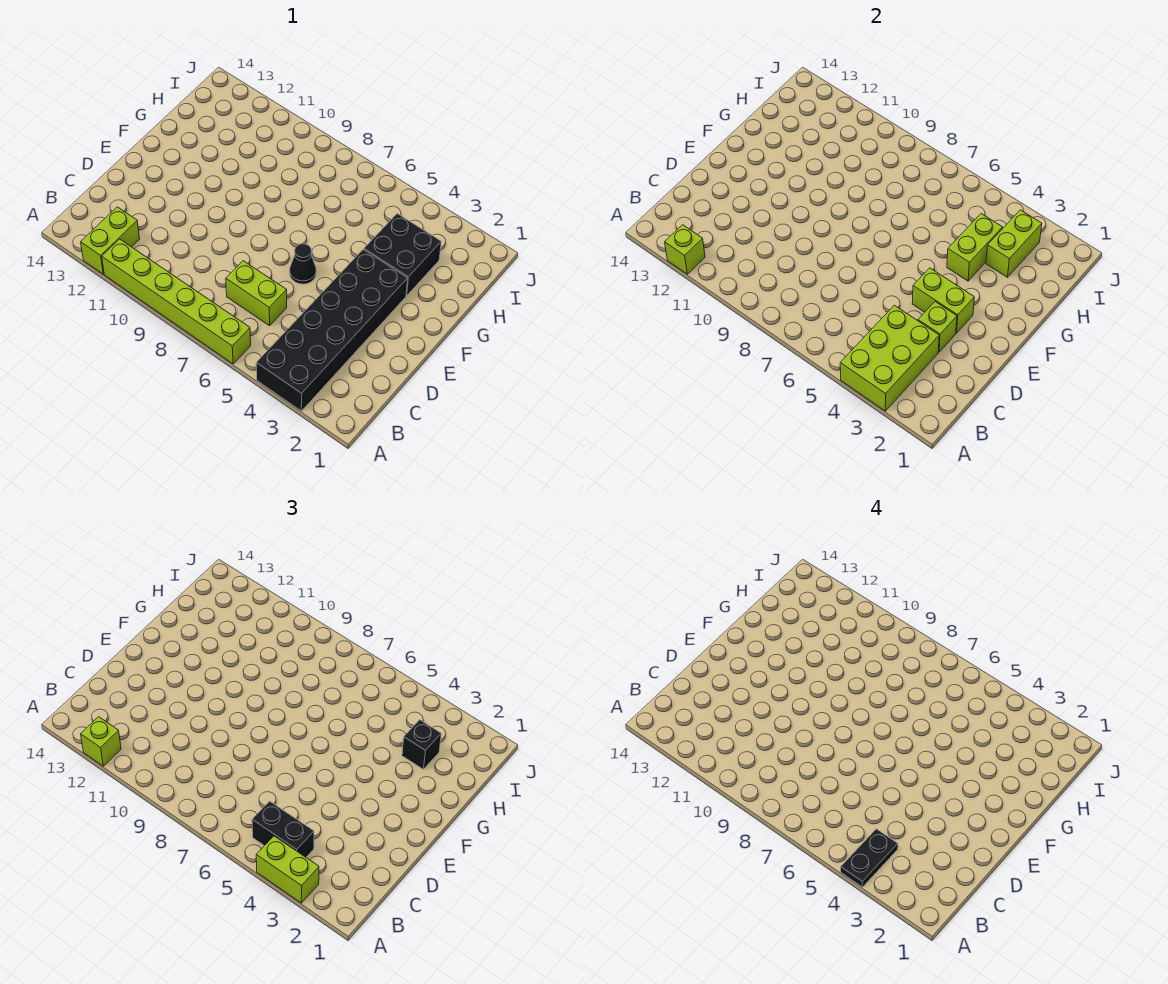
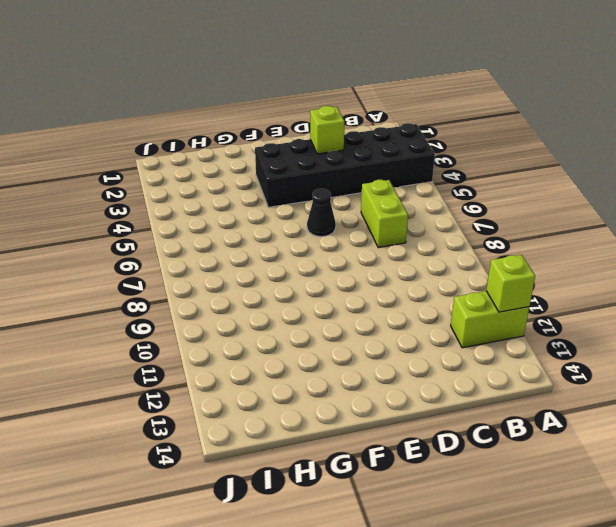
none -> lime brick A6:A11 level 1
none -> black brick G3:H4 level 1
none -> lime brick A3:C4 level 2

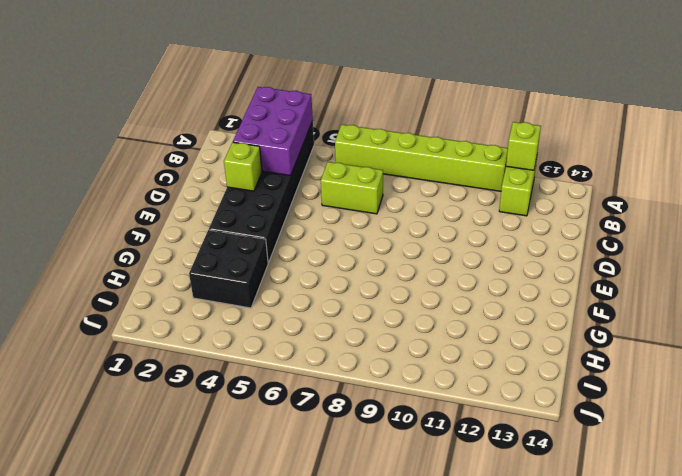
purple brick A3:C4 level 2 -> lime brick A3:C4 level 2
none -> black cone E6 level 1
none -> lime brick E3:E4 level 2
none -> lime brick G4:H4 level 2

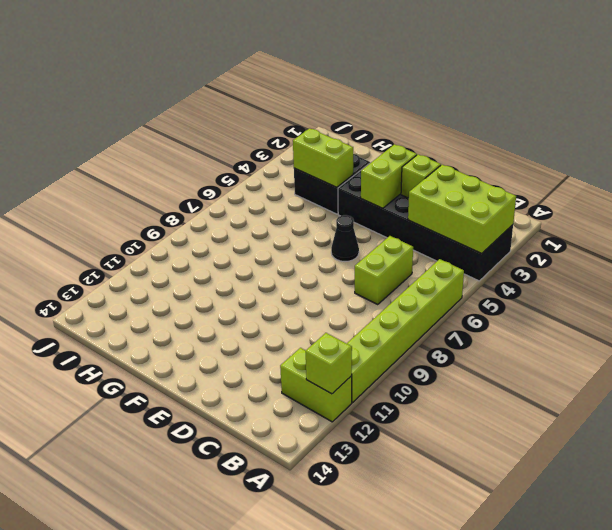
none -> lime brick H3:I3 level 2
none -> lime brick A3:A4 level 3
none -> lime brick A12 level 3

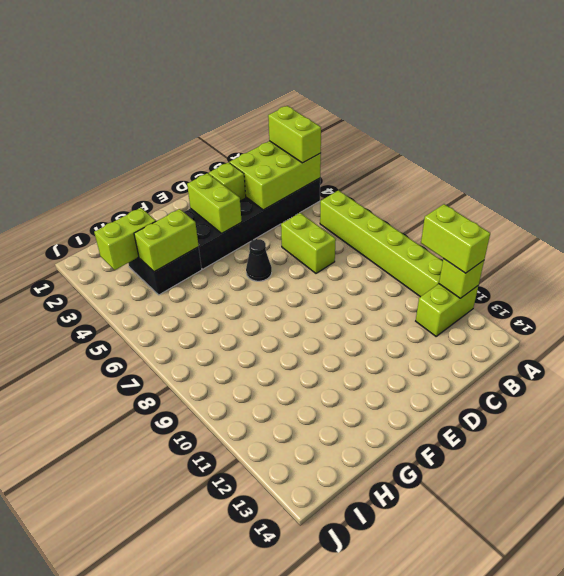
lime brick A11:A12 level 3 -> lime brick A12 level 3
none -> black brick B4:B5 level 3
none -> black brick H3 level 3
none -> black plate A4:B4 level 4

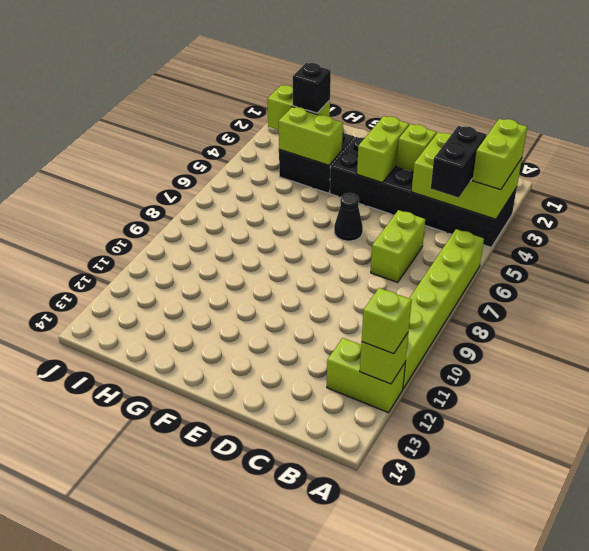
none -> black plate A4:B4 level 4

